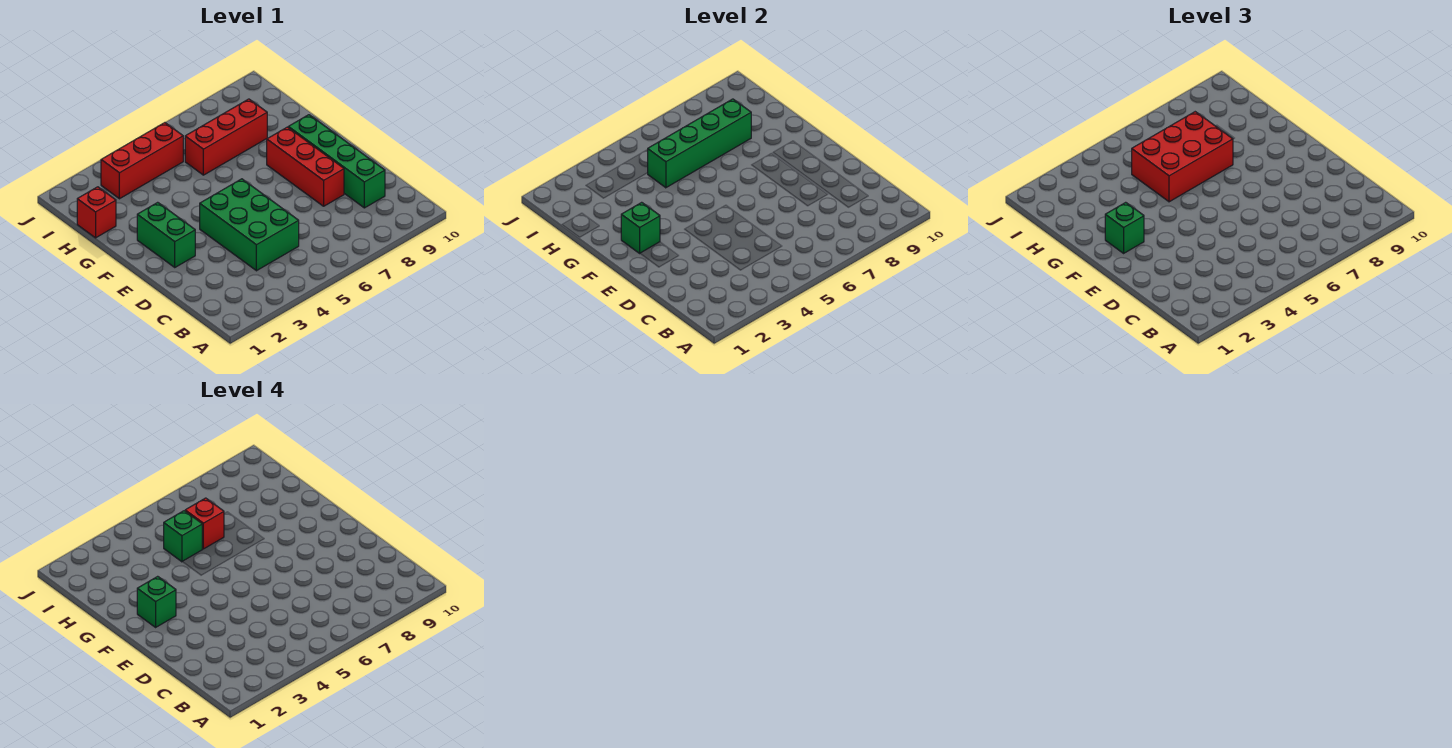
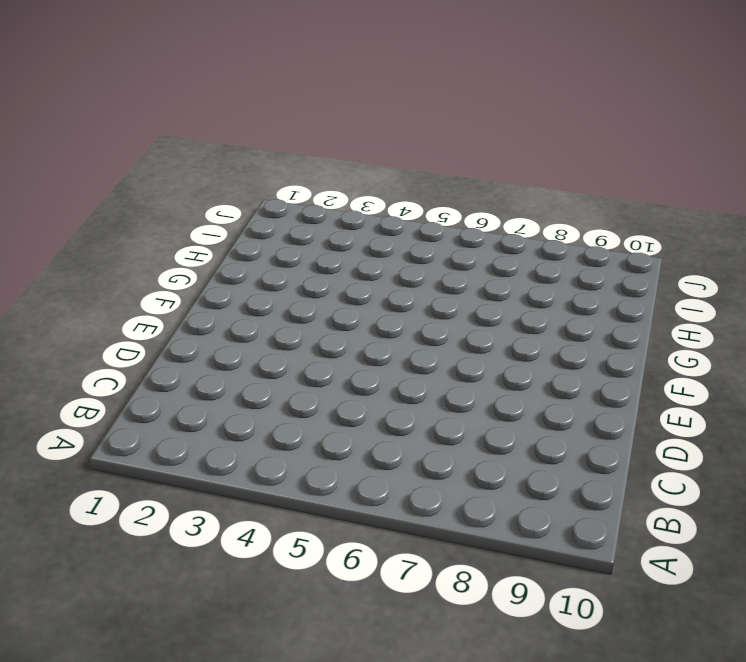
none -> green brick C4:E5 level 1
none -> green brick C9:F9 level 1
none -> red brick D8:F8 level 1

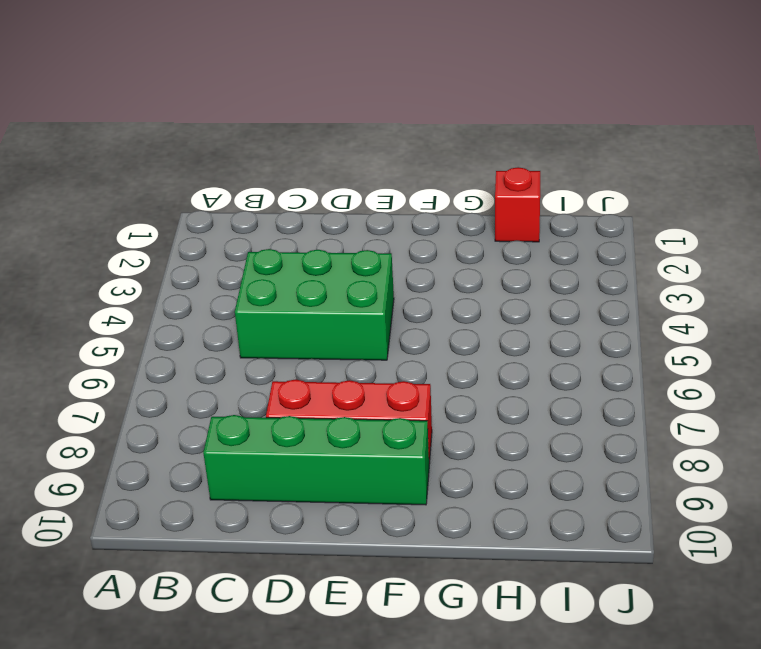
none -> green brick E2:F2 level 1
none -> red brick H6:H8 level 1
none -> red brick I3:I5 level 1

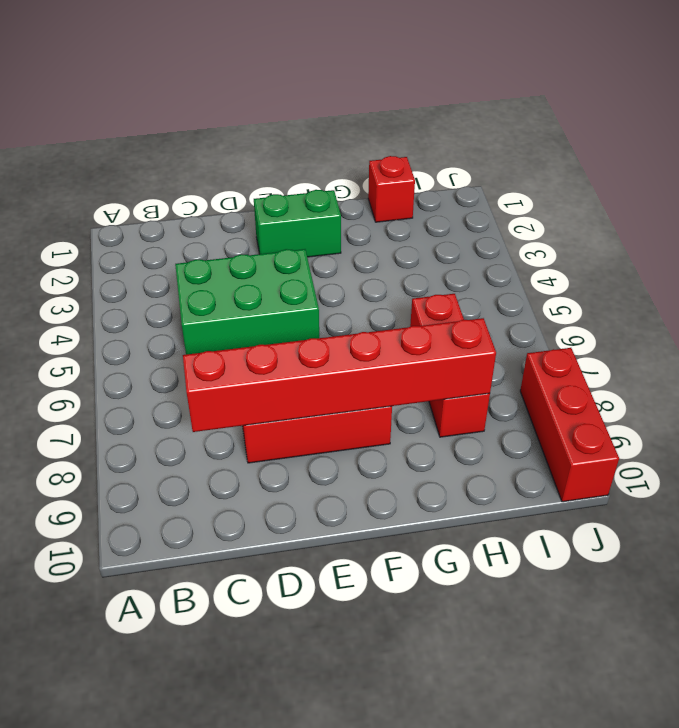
red brick C8:H8 level 2 -> green brick H5:H8 level 2
red brick J8:J10 level 1 -> red brick I3:I5 level 1
none -> green brick C9:F9 level 1
none -> green brick F2 level 2
none -> green brick F2 level 3

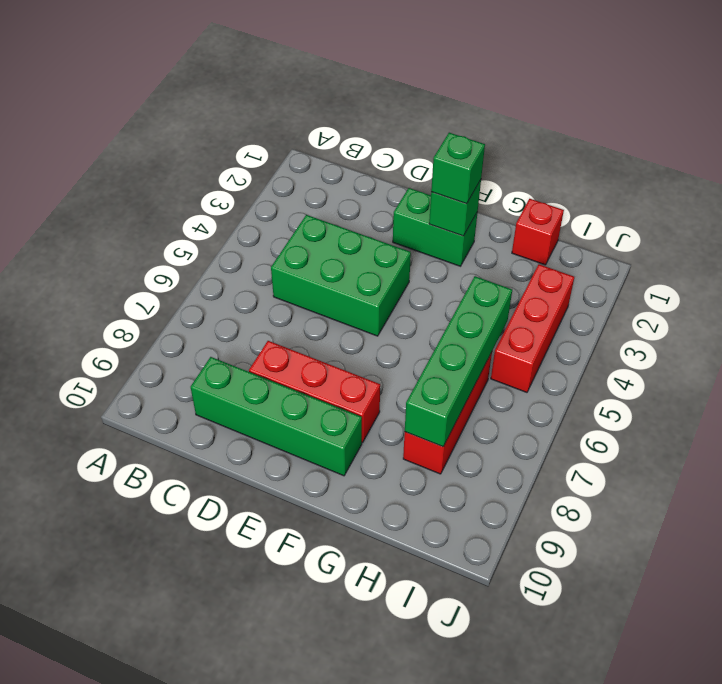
none -> red brick G5:H7 level 3
none -> green brick F2 level 4
none -> green brick H5 level 4

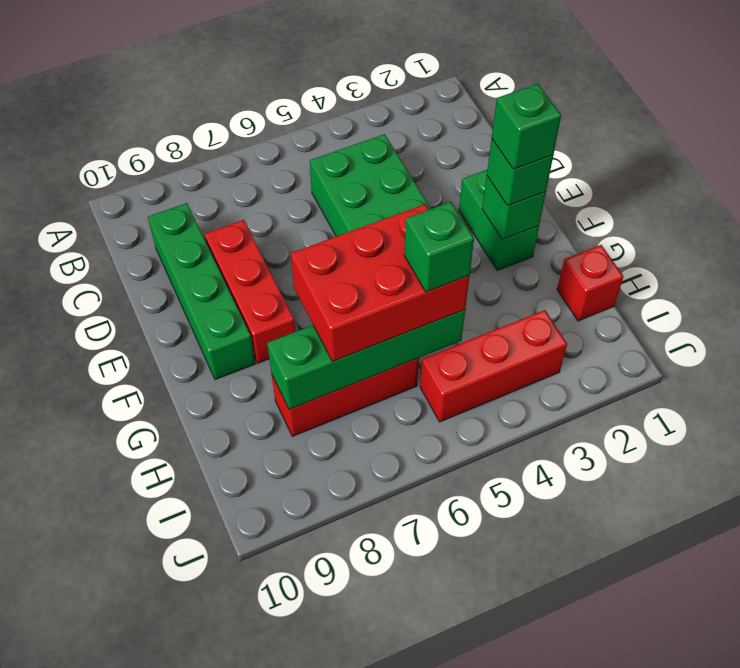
none -> red brick H6 level 4

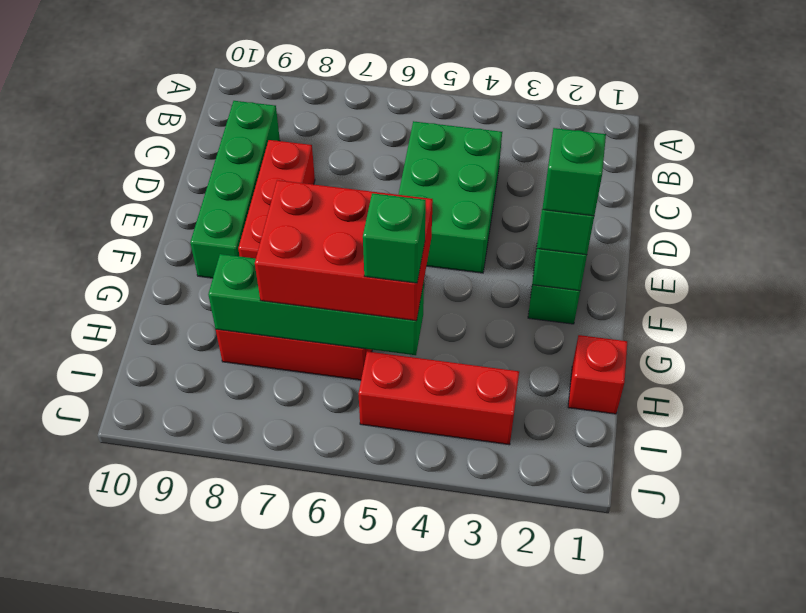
none -> red brick H6 level 4

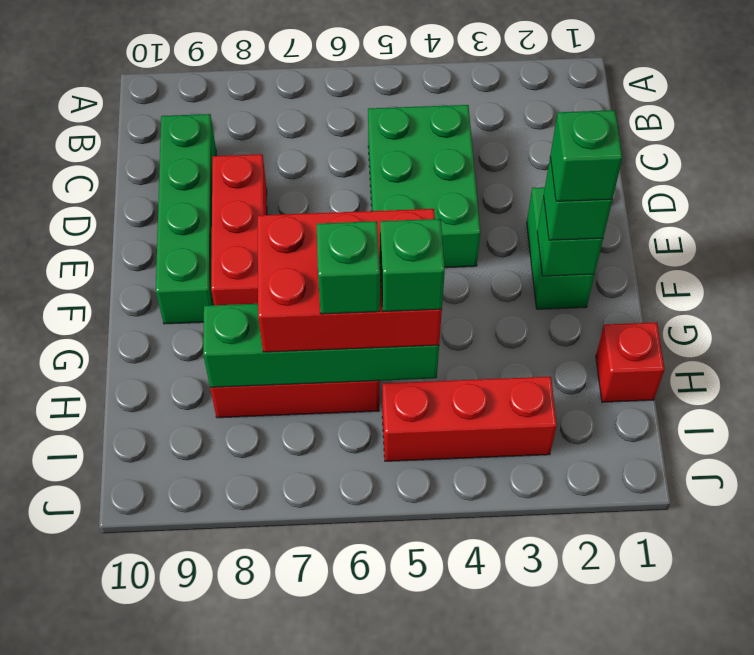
green brick H6 level 4 -> red brick H6 level 4

